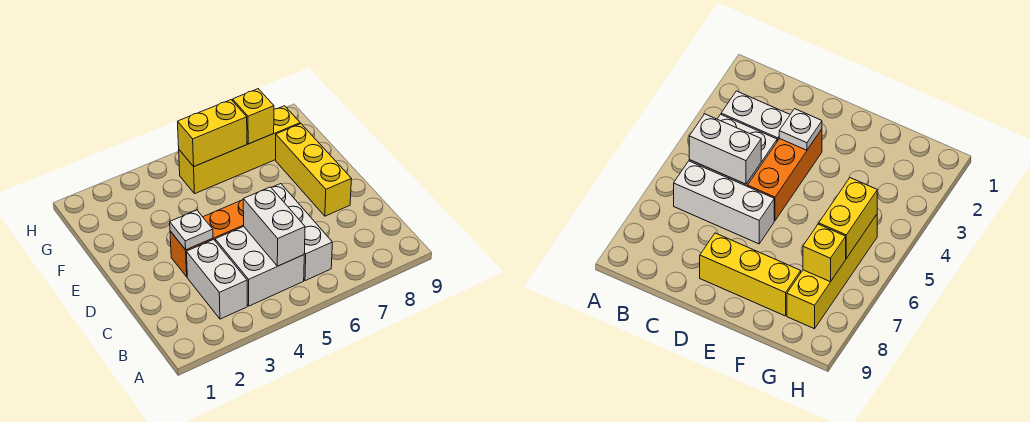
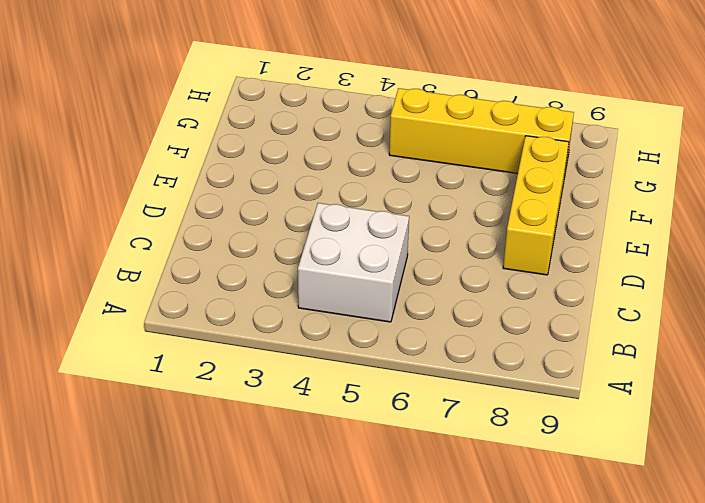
none -> white brick B3:C3 level 1
none -> white brick B6:D6 level 1

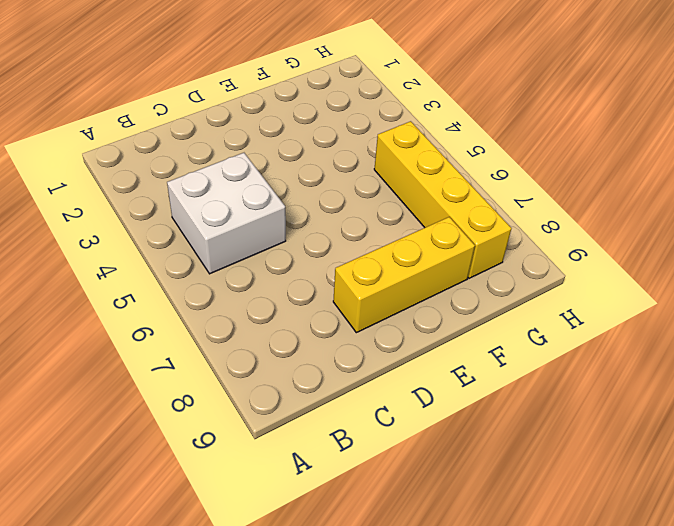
none -> white brick B3:C3 level 1
none -> white brick B6:D6 level 1

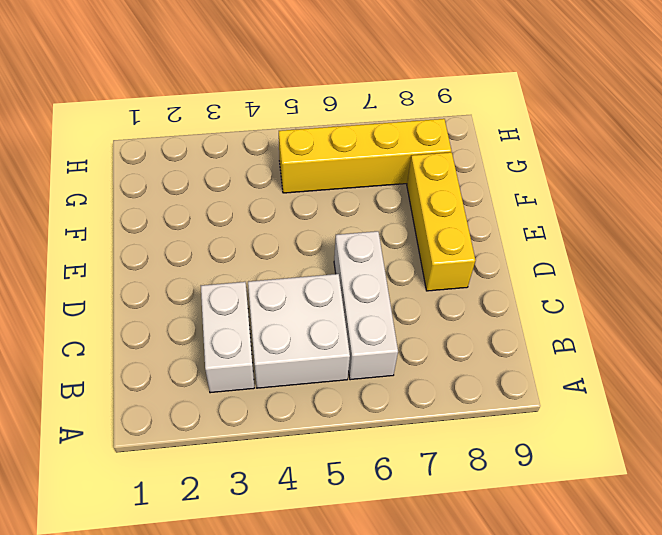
none -> orange brick D3:D5 level 1
none -> white brick B5:C5 level 2

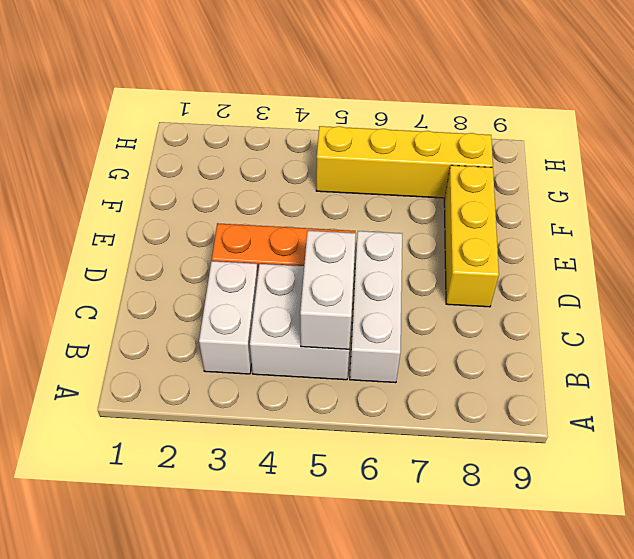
none -> white plate D3 level 2
none -> yellow brick G5:G6 level 2

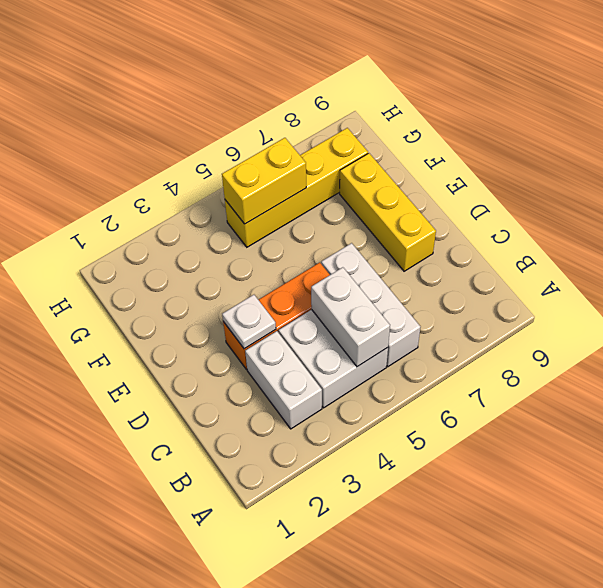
none -> yellow brick G7 level 2

